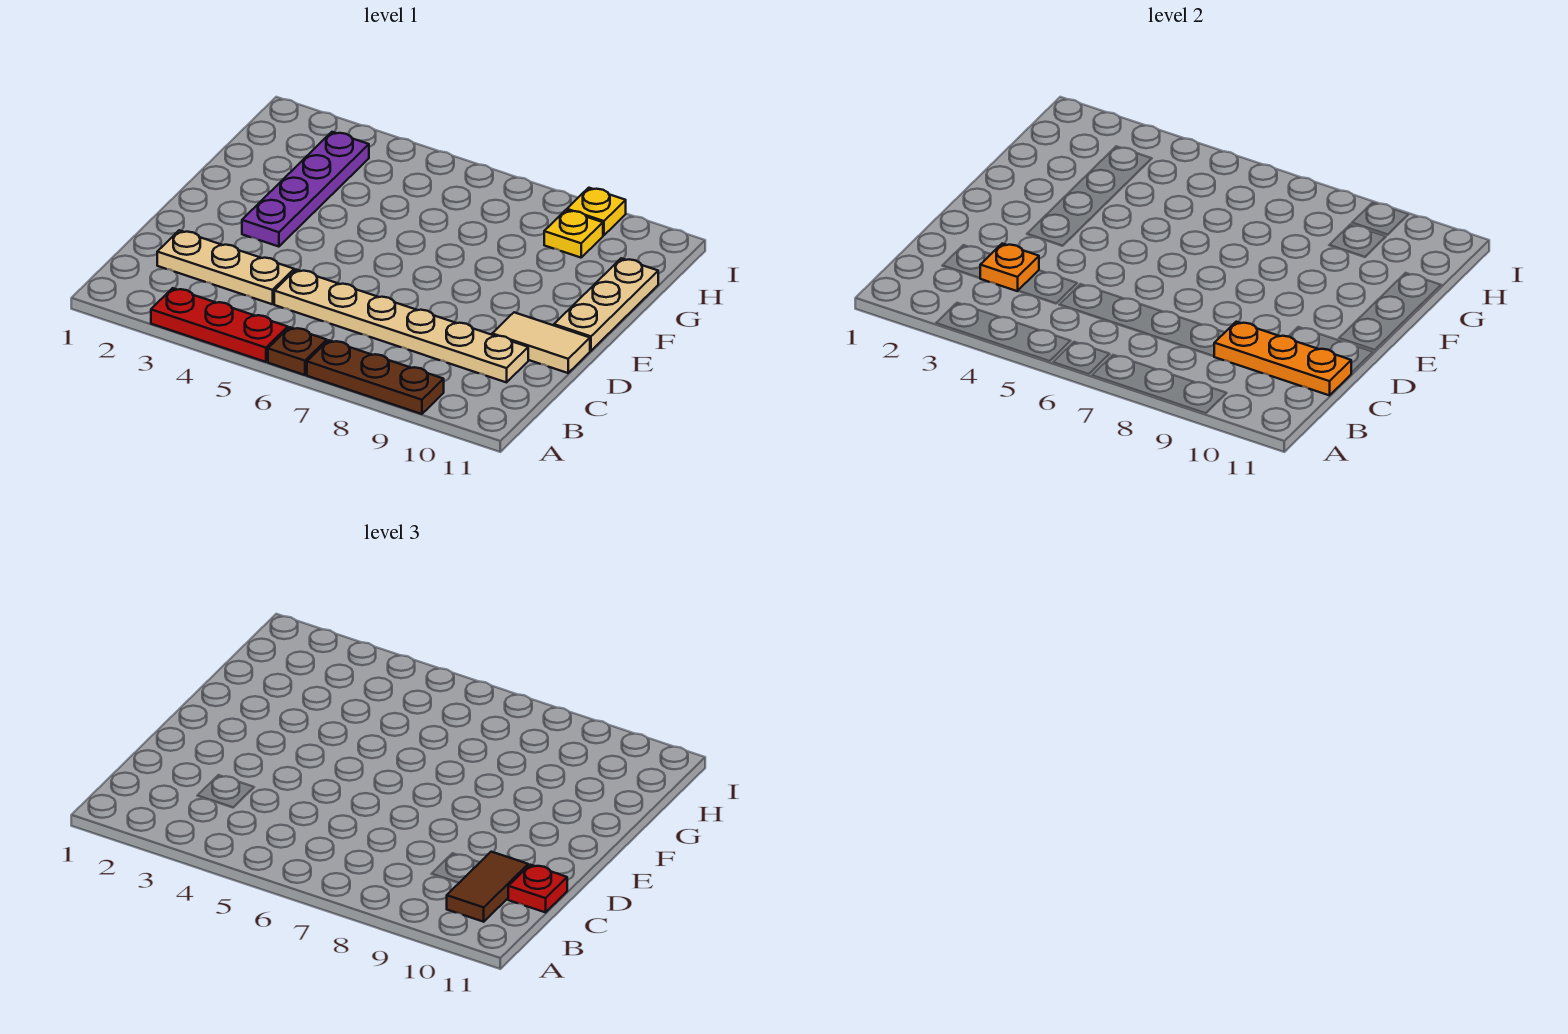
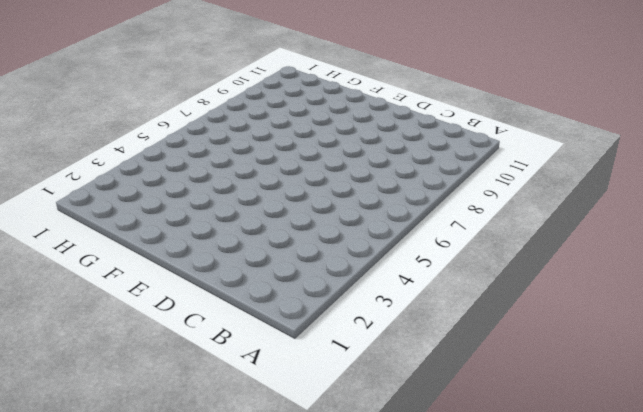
none -> red plate A3:A5 level 1
none -> brown plate A6 level 1
none -> brown plate A7:A9 level 1

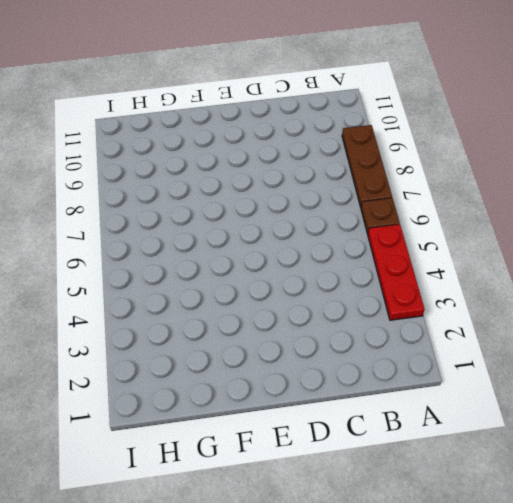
none -> tan plate C2:C4 level 1
none -> tan plate C5:C10 level 1
none -> tan tile D10:D11 level 1

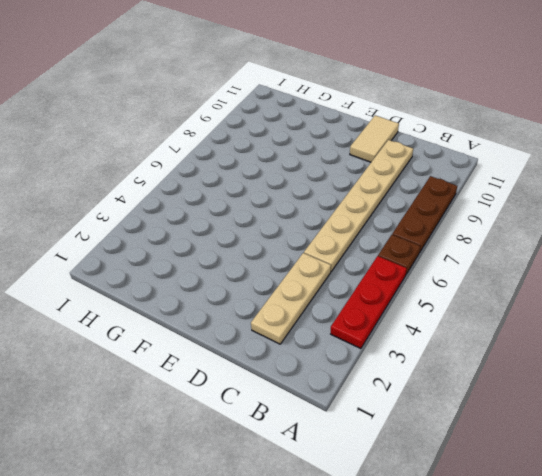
none -> purple plate E3:H3 level 1
none -> tan plate E11:G11 level 1
none -> yellow plate H9 level 1

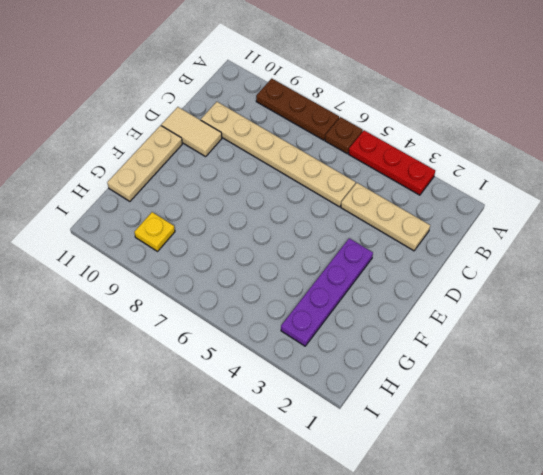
none -> yellow plate I9 level 1
none -> orange plate C3 level 2
none -> orange plate C9:C11 level 2

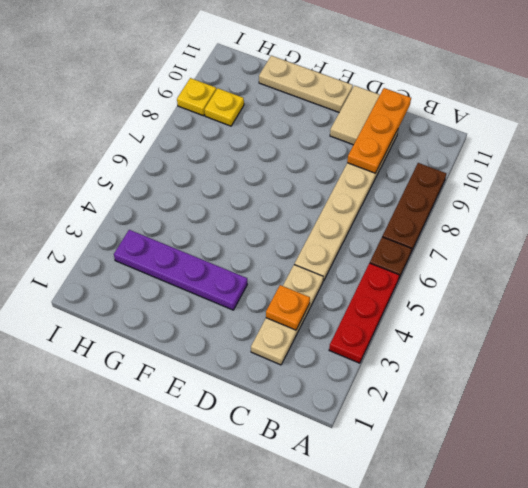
none -> brown tile B10:C10 level 3
none -> red plate C11 level 3

